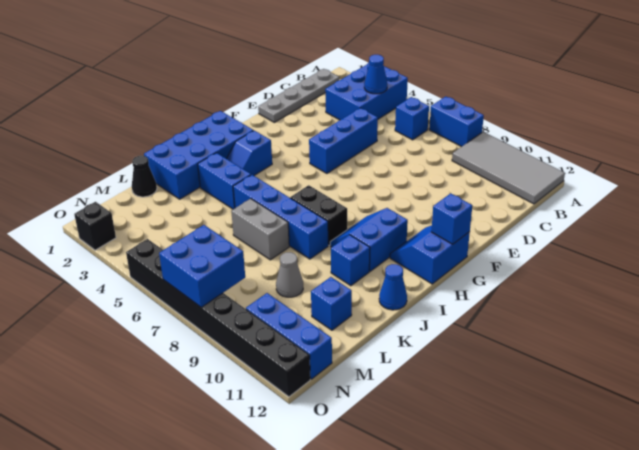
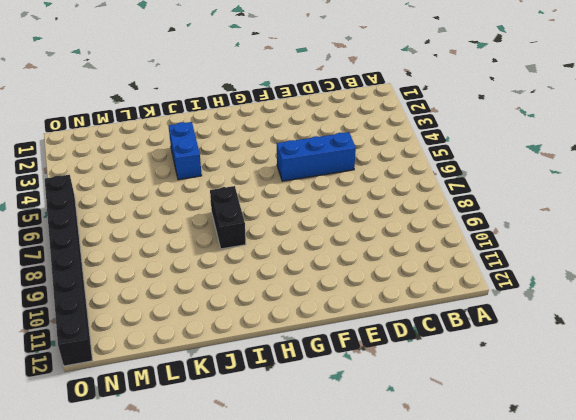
none -> blue brick A3:C4 level 1
none -> blue brick A7:A8 level 1
none -> grey tile A9:B12 level 1

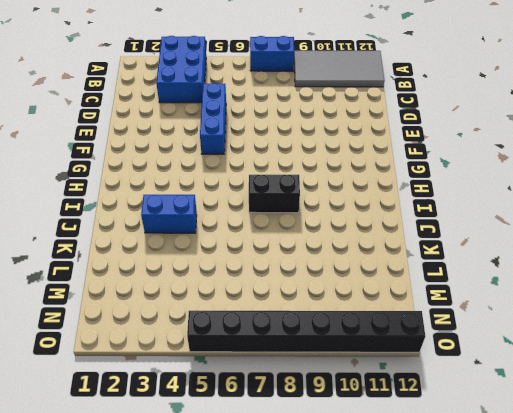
none -> grey plate B1:E1 level 1
none -> blue brick B6 level 1
none -> blue slope G11:H12 level 1 top 12

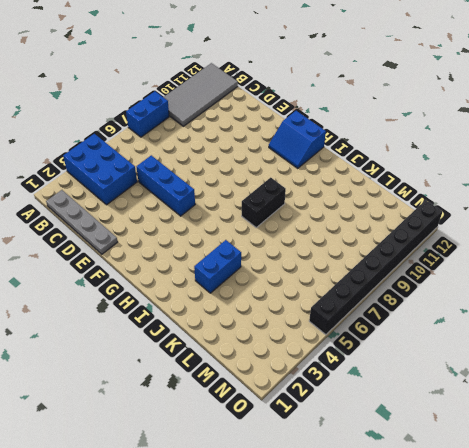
none -> blue brick B6 level 1
none -> blue brick H1:K2 level 1
none -> blue slope H3:I3 level 1 top H

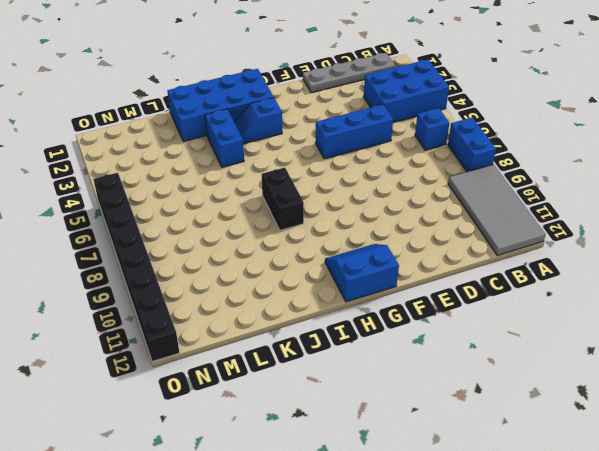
none -> blue slope H9:I10 level 1 top 10
none -> blue brick J5:J8 level 1
none -> blue brick J10 level 1

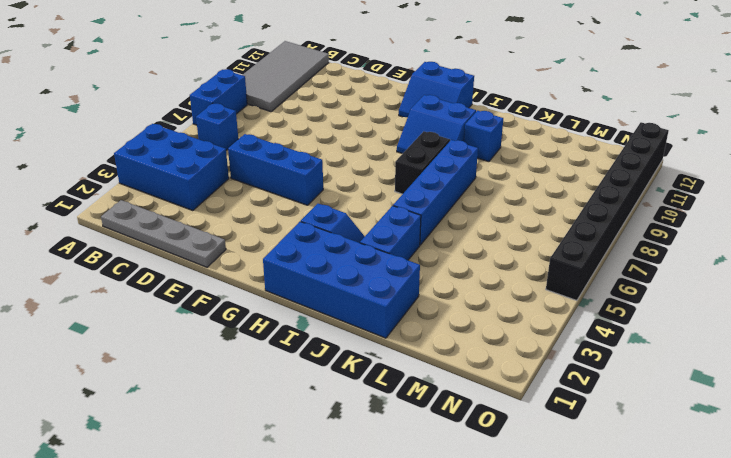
none -> blue cone J12 level 1
none -> grey brick K6:K7 level 1
none -> black cone L1 level 1

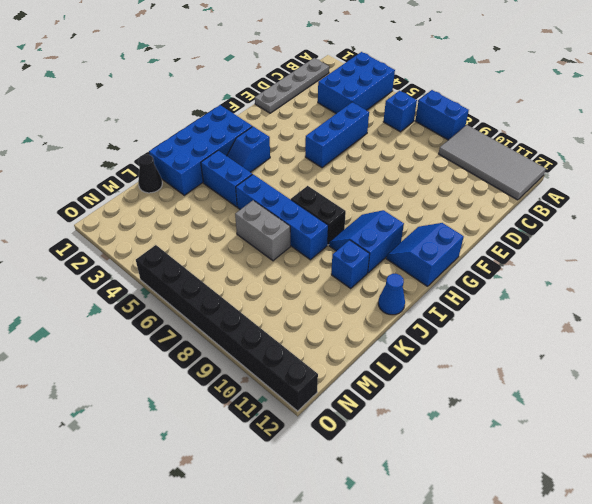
none -> grey cone L9 level 1
none -> blue brick L11 level 1
none -> blue brick N10:N12 level 1

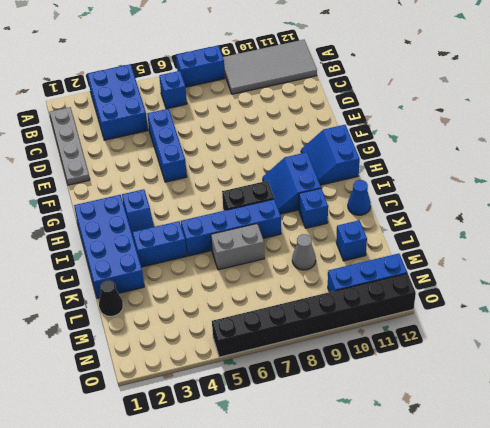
none -> black brick O2 level 1
none -> blue cone B4 level 2
none -> blue brick G12 level 2

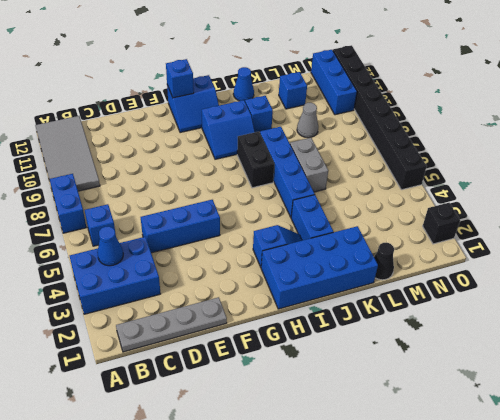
none -> blue brick N7:O8 level 2

